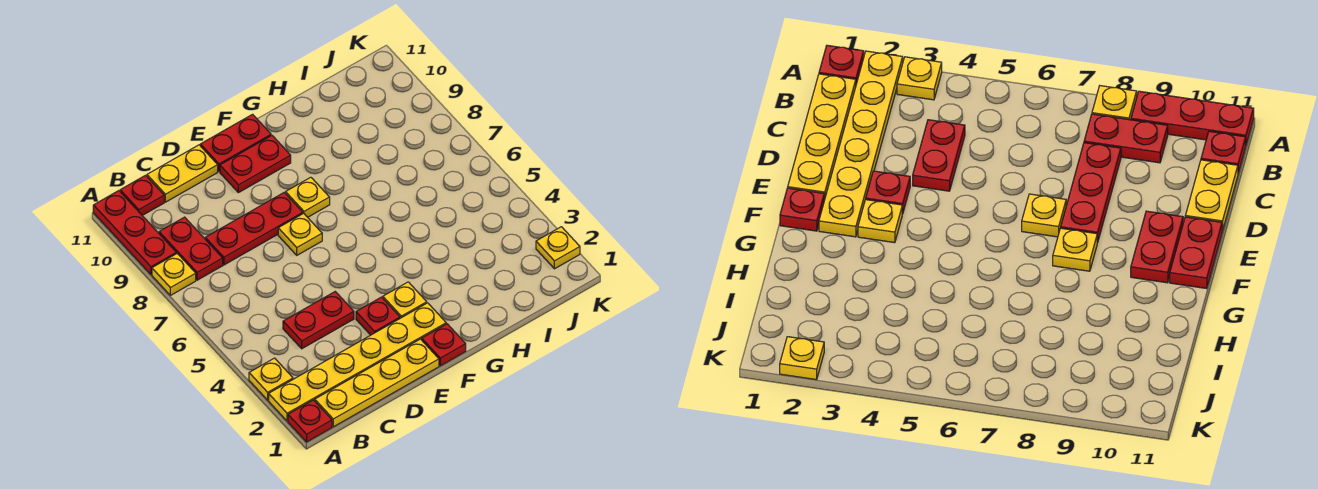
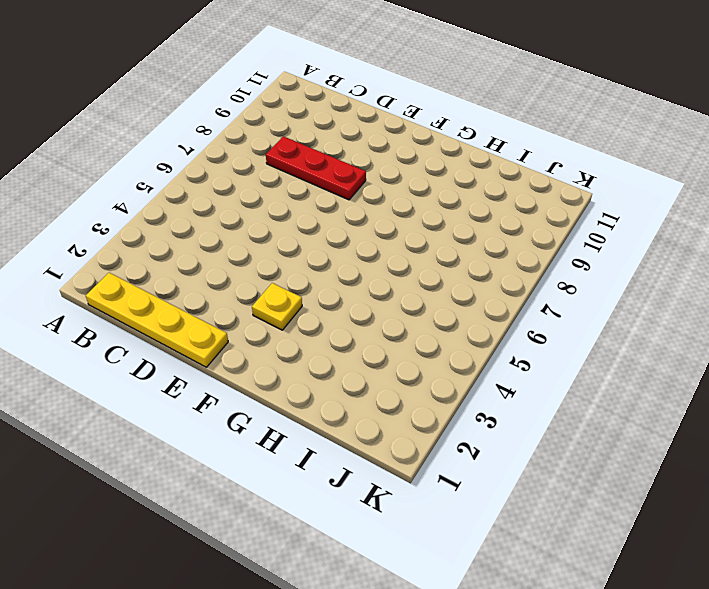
none -> red plate A1 level 1
none -> yellow plate A2:F2 level 1
none -> yellow plate A3 level 1

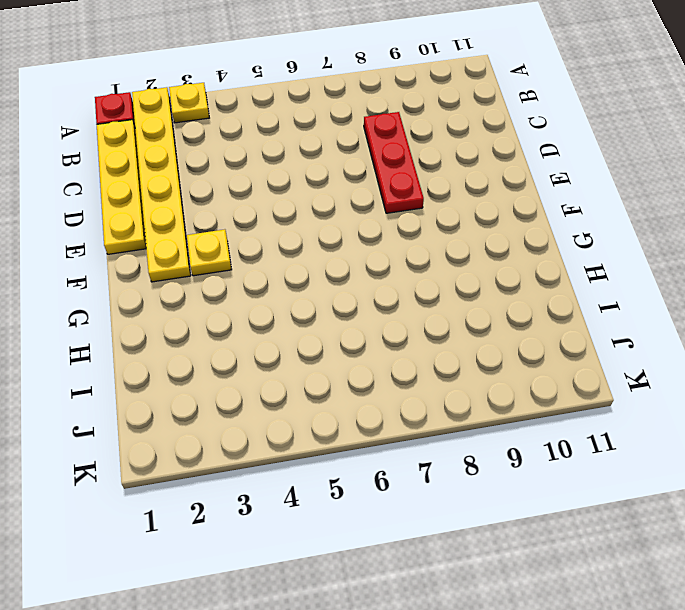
none -> yellow plate A8 level 1
none -> red plate A9:A11 level 1
none -> red plate B8:B9 level 1

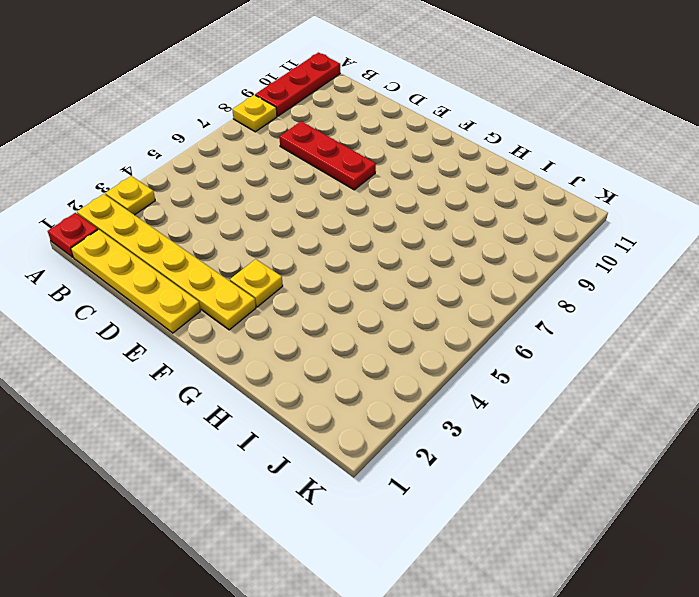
none -> red plate B8:B9 level 1
none -> red plate B11 level 1
none -> red plate C4:D4 level 1

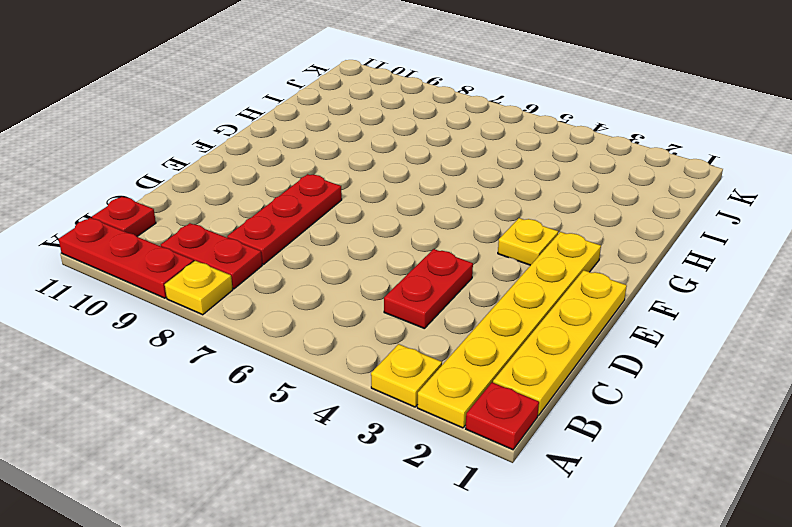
none -> yellow plate C11:D11 level 1
none -> red plate E3 level 1
none -> yellow plate E7 level 1

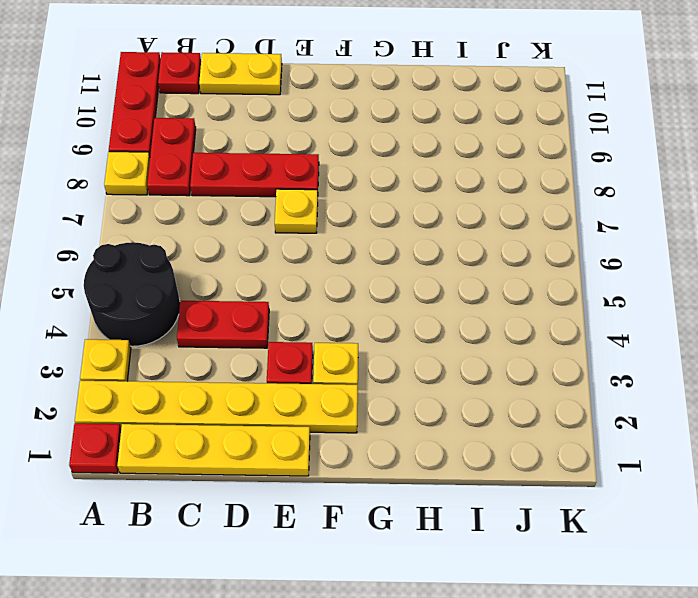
black round brick A4:B5 level 1 -> none
none -> red plate E10:F10 level 1
none -> red plate E11:F11 level 1
none -> red plate F1 level 1

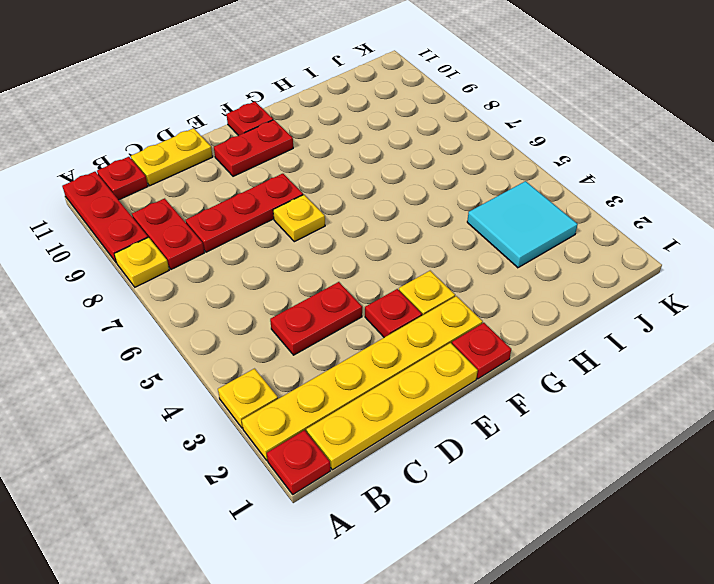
red plate F11 level 1 -> red plate E11:F11 level 1
cyan tile I3:J4 level 1 -> none
none -> yellow plate F8 level 1
none -> yellow plate K2 level 1

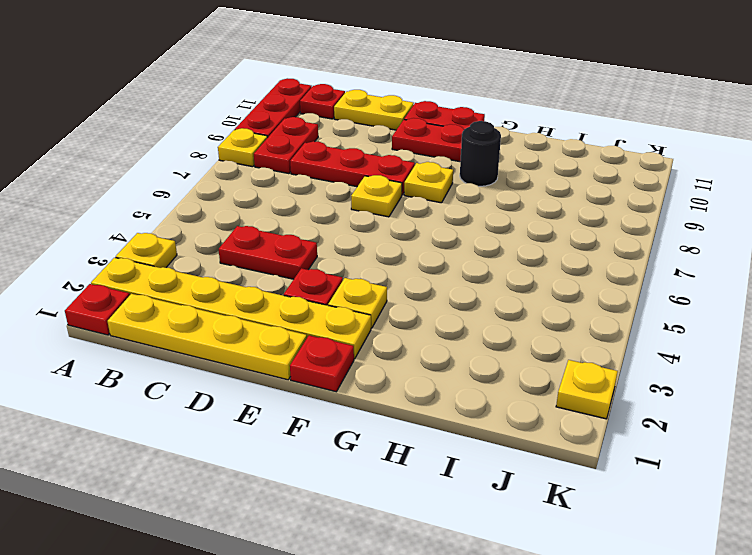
black round brick G9 level 1 -> none

